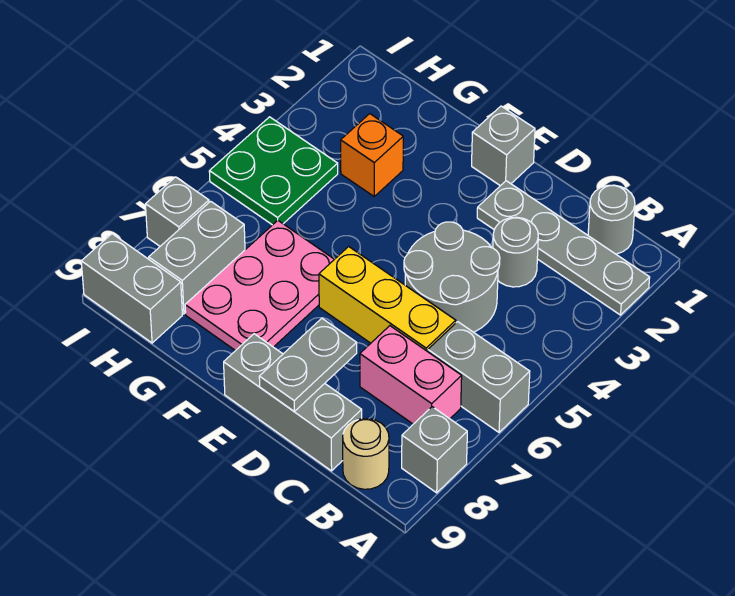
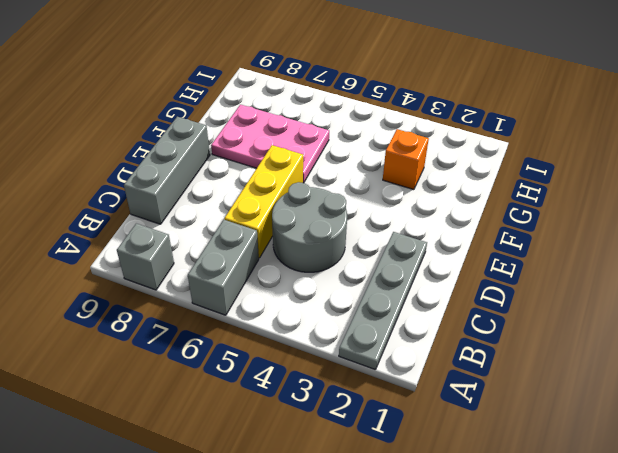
none -> grey round brick B1 level 1
none -> pink brick B7:C7 level 1
none -> tan round brick B9 level 1

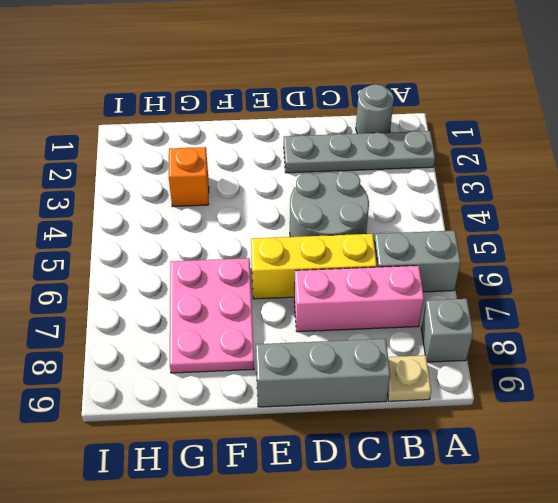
pink brick B7:D7 level 1 -> pink brick B7:C7 level 1
tan plate B9 level 1 -> tan round brick B9 level 1
none -> grey round brick C3 level 1
none -> grey brick E1 level 1
none -> green plate H4:I5 level 1

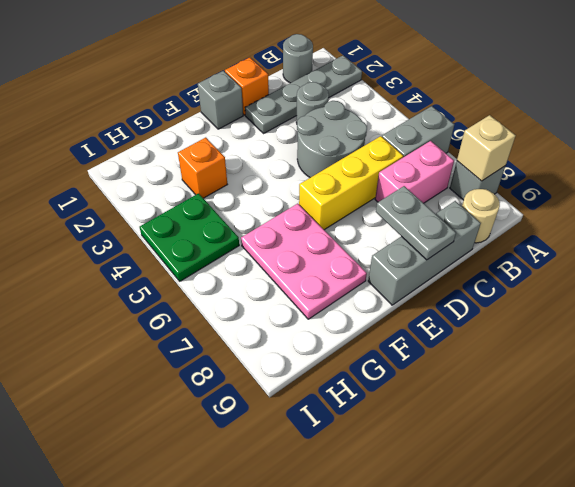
tan brick A8 level 2 -> none
orange brick D1 level 1 -> none
none -> grey brick H7:H8 level 1
none -> grey brick H9:I9 level 1
none -> grey brick I7 level 1

